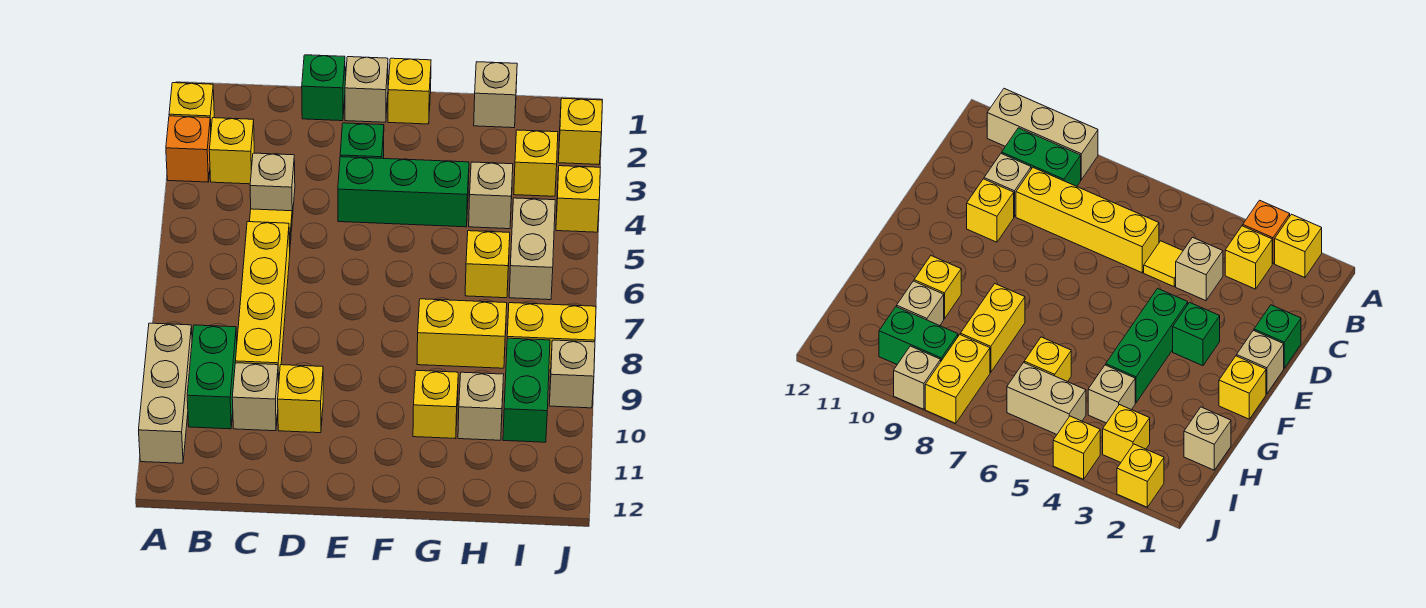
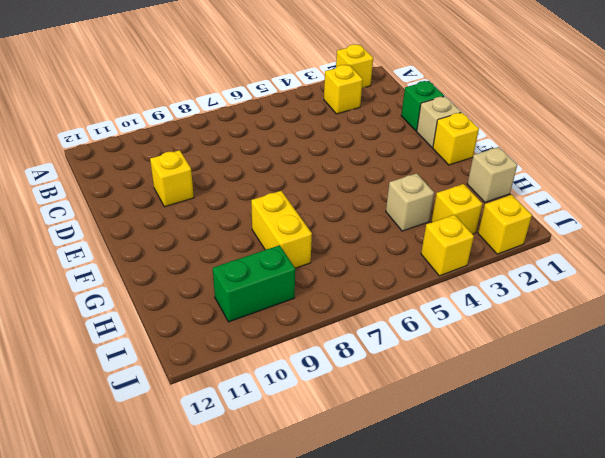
none -> orange brick A3 level 1
none -> tan brick A9:A11 level 1
none -> green brick B9:B10 level 1

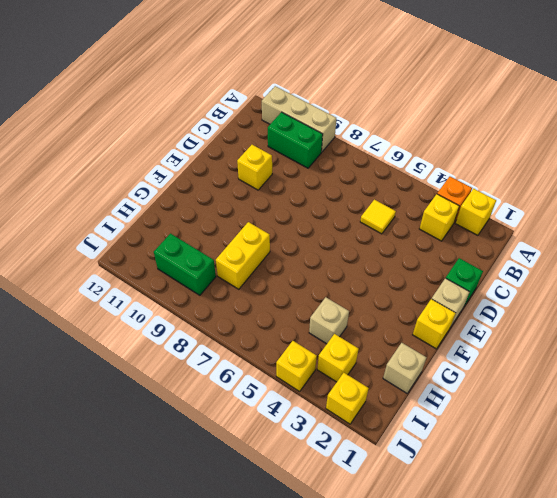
none -> tan brick C4 level 1
none -> yellow brick C6:C9 level 1
none -> tan brick C10 level 1

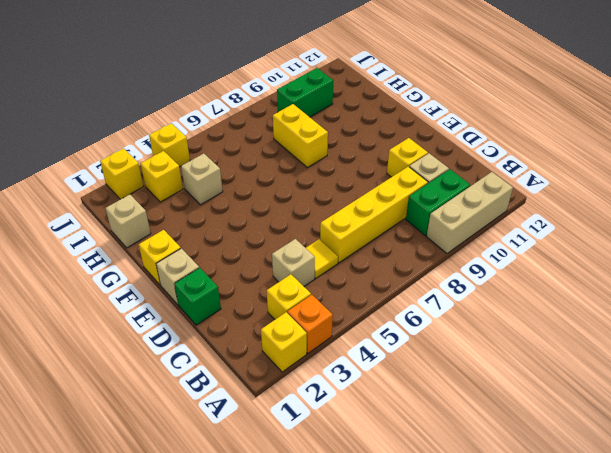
none -> green brick E3 level 1
none -> green brick E4:G4 level 1
none -> yellow brick G10 level 1

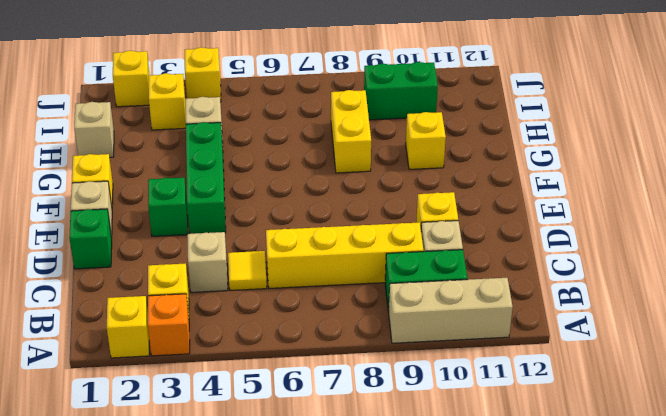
none -> yellow brick H6 level 1
none -> tan brick H10 level 1
none -> tan brick I5:I6 level 1

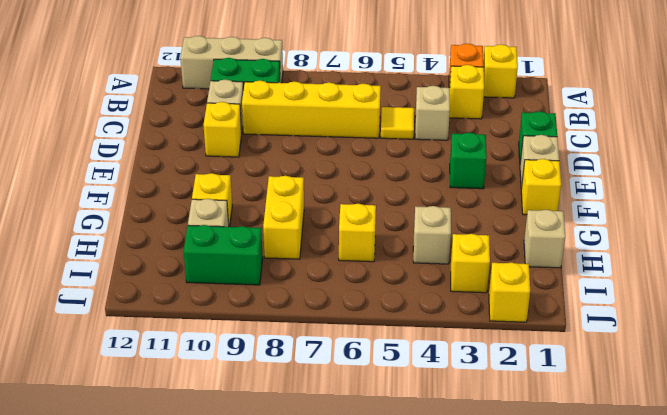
none -> green brick E4:G4 level 1
none -> tan brick I5:I6 level 1
none -> yellow brick I8:J8 level 1

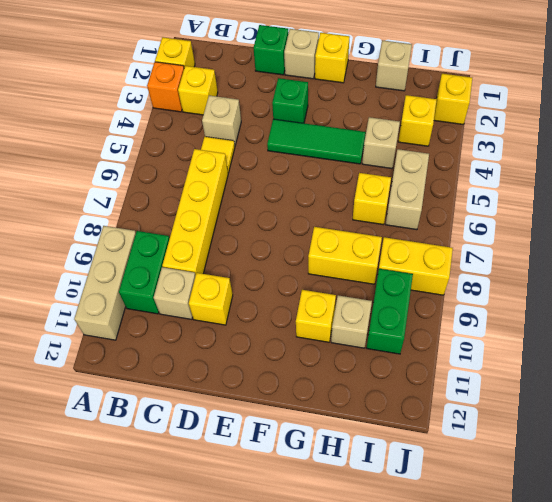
green tile E4:G4 level 1 -> green brick E4:G4 level 1
none -> yellow brick J4 level 1
none -> tan brick J9 level 1

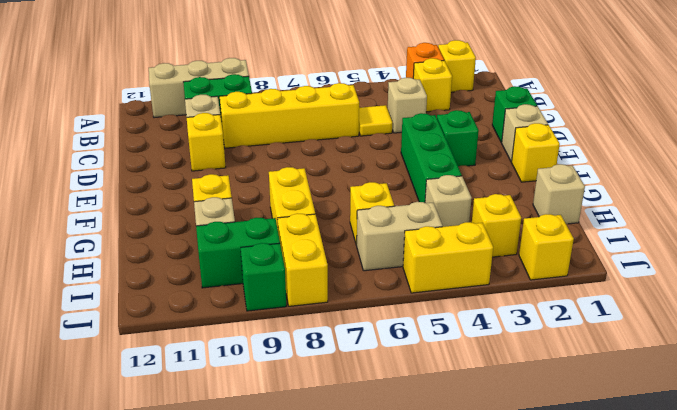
yellow brick J4:J5 level 1 -> yellow brick J4 level 1
green brick J9 level 1 -> tan brick J9 level 1

